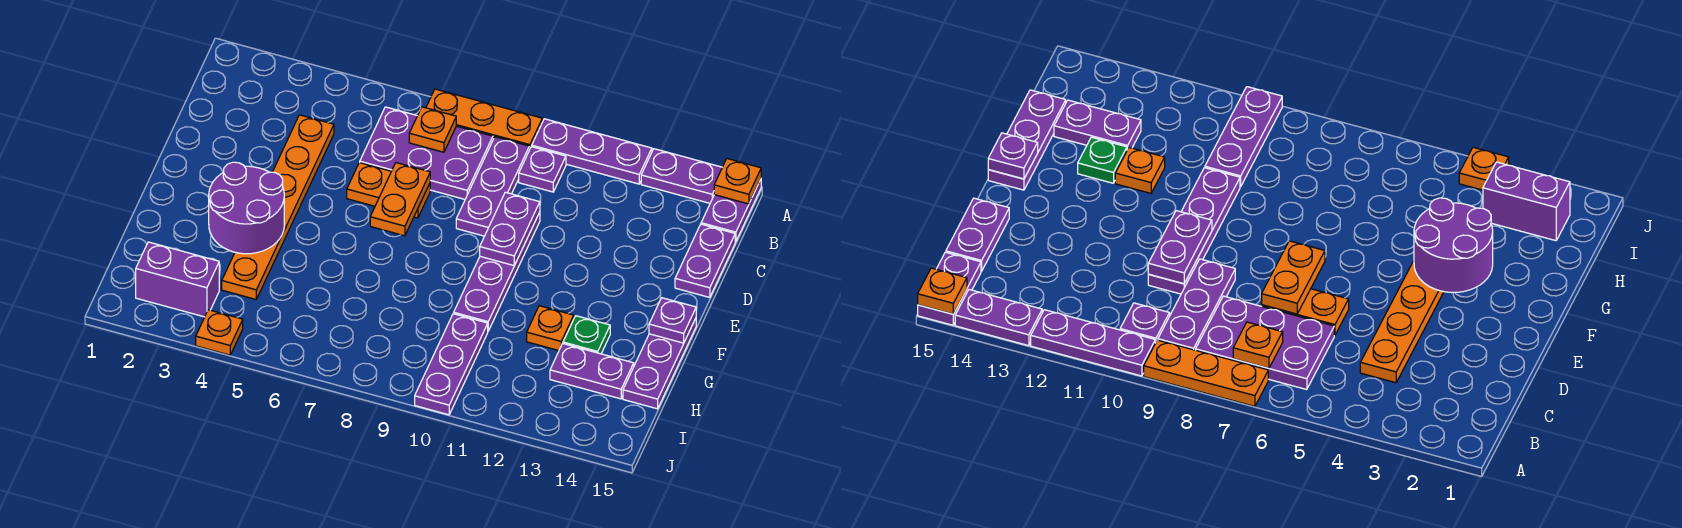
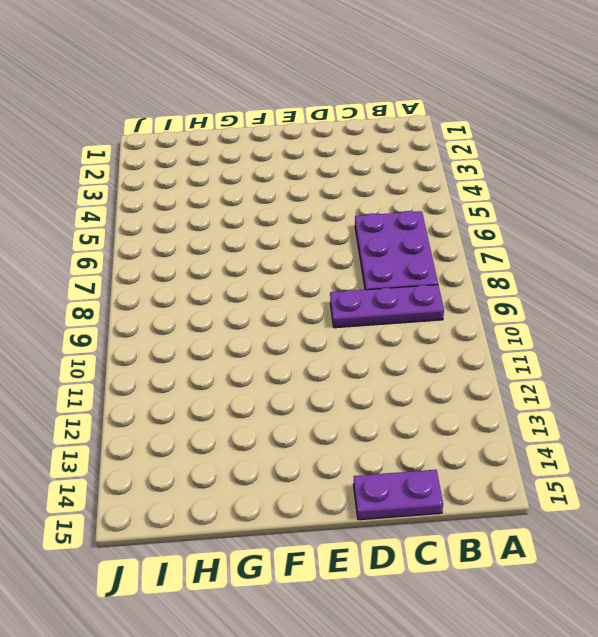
none -> orange plate A7:A9 level 1
none -> purple plate A10:A12 level 1
none -> purple plate A13:A14 level 1

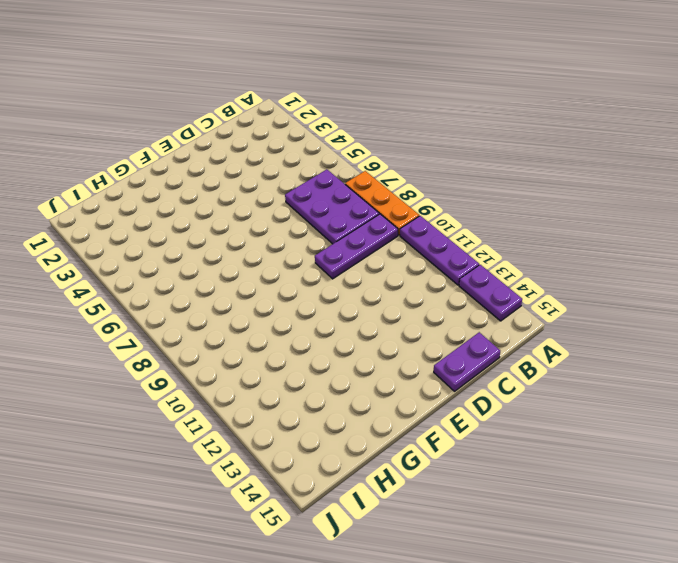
none -> purple plate A15:B15 level 1
none -> purple plate B10 level 1
none -> orange plate C4:H4 level 1

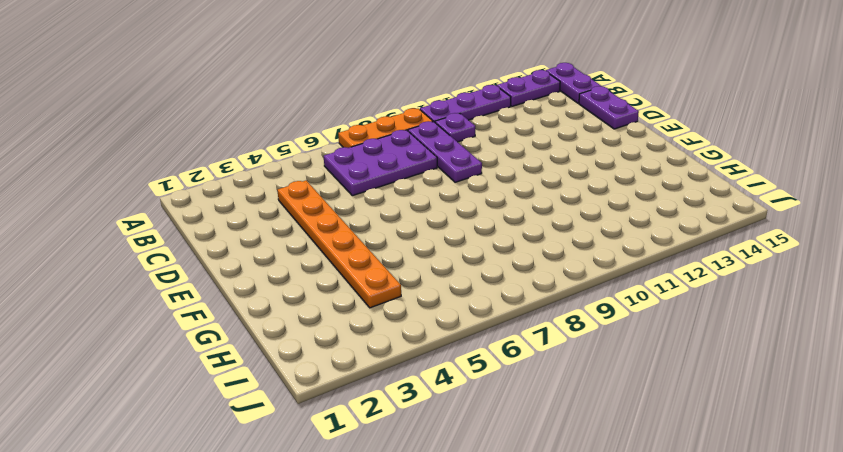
none -> orange plate D6:D7 level 1
none -> purple plate D10:G10 level 1
none -> purple plate F15:H15 level 1

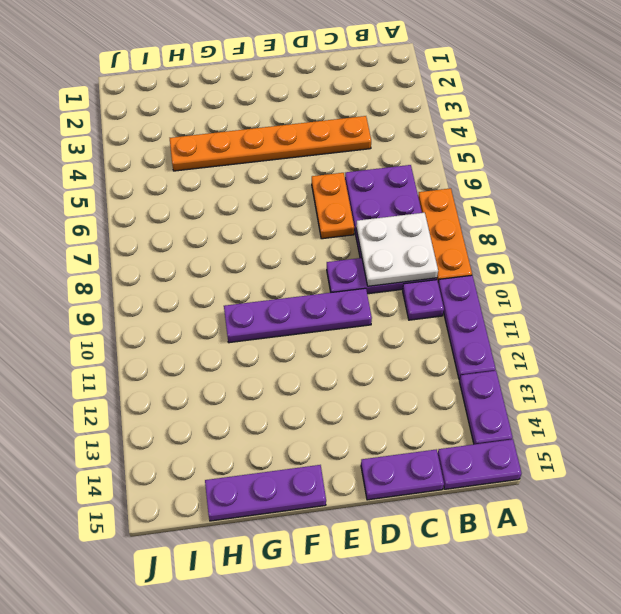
white plate B8:C9 level 2 -> none
none -> orange plate G12 level 1
none -> green plate G13 level 1
none -> purple plate H10:J10 level 1

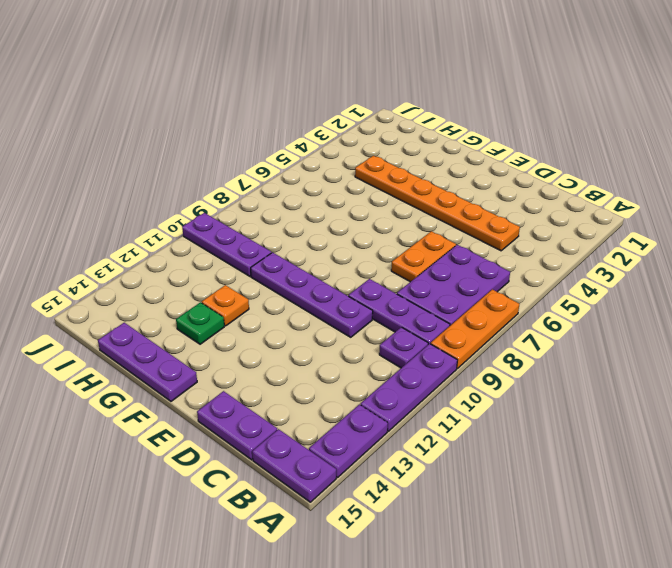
none -> purple plate H13:H14 level 1
none -> purple brick I2:I3 level 1
none -> orange plate J4 level 1

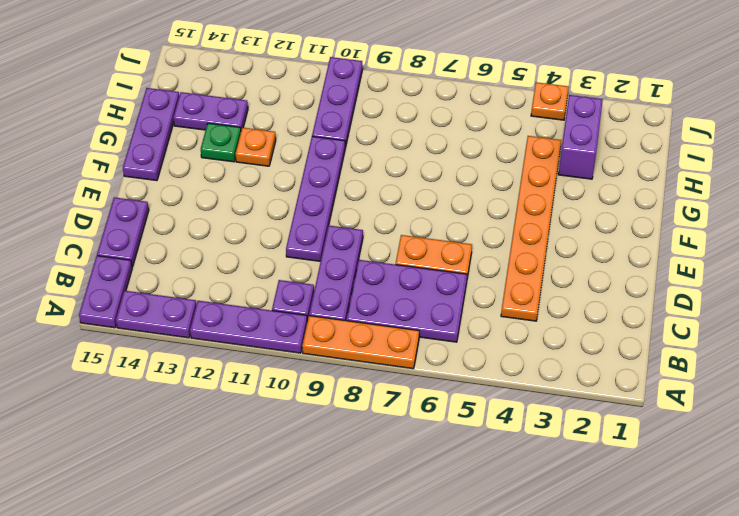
purple brick H3:I3 level 1 -> purple brick I2:I3 level 1
none -> orange plate A15 level 2
none -> orange plate B7 level 2
none -> orange plate D7:E7 level 2

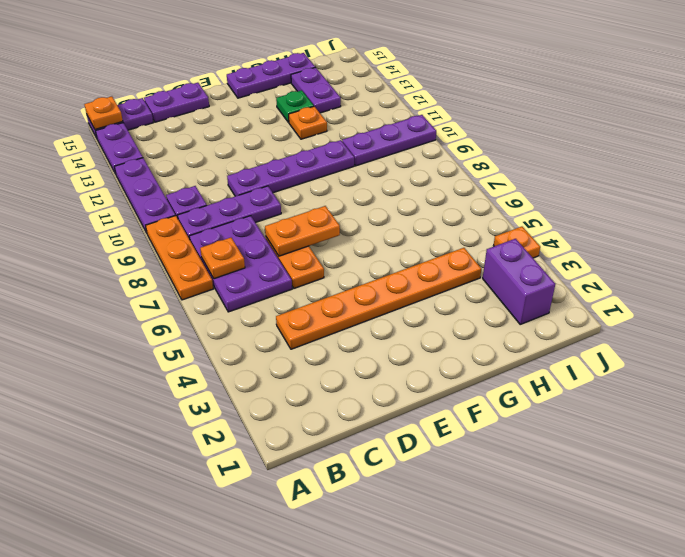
none -> purple plate D10:E10 level 2
none -> purple round brick F3:G4 level 2
none -> purple plate F15 level 2

